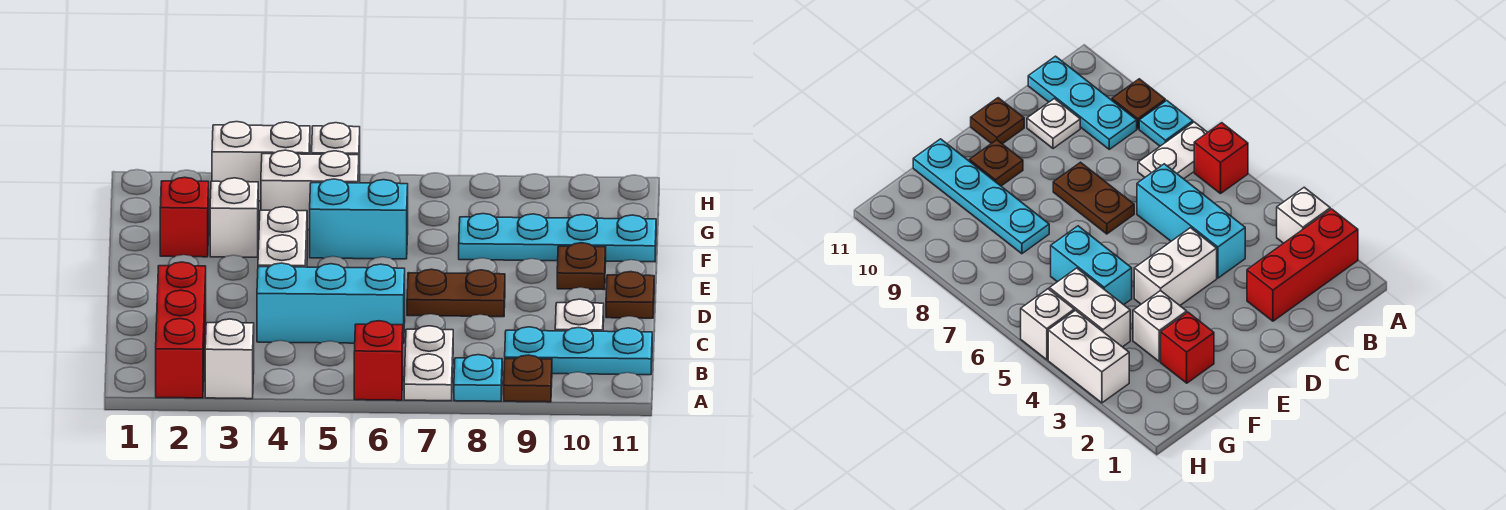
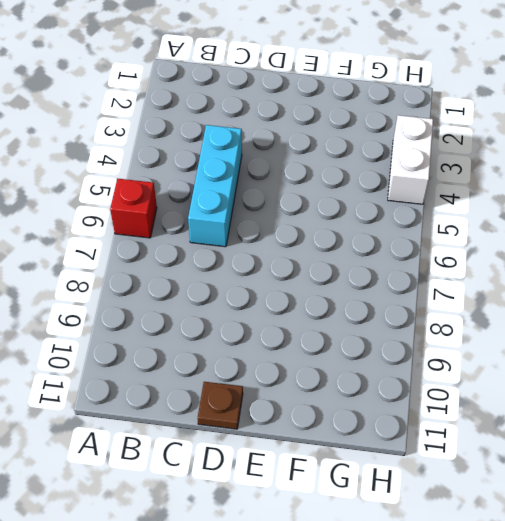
none -> red brick A2:C2 level 1
none -> white brick A3 level 1
none -> white plate A7:B7 level 1

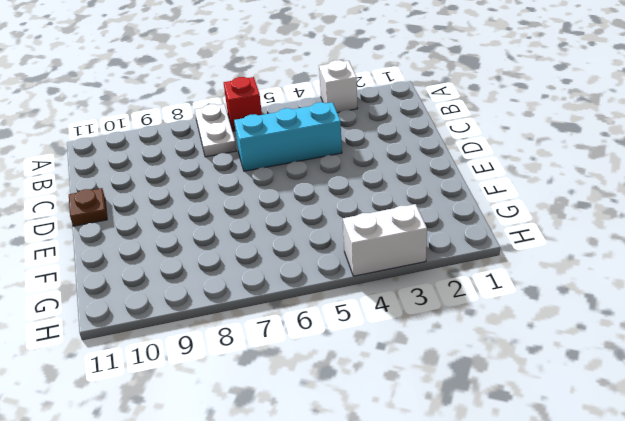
none -> red brick A2:C2 level 1
none -> cyan plate A8 level 1
none -> brown plate A9 level 1

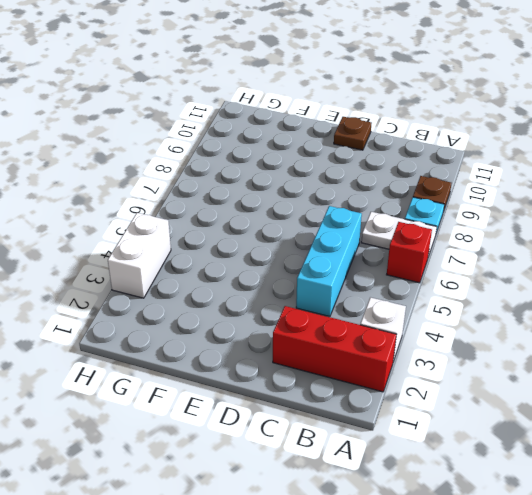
none -> cyan plate B9:B11 level 1
none -> white plate C10 level 1
none -> white brick D4:E4 level 1

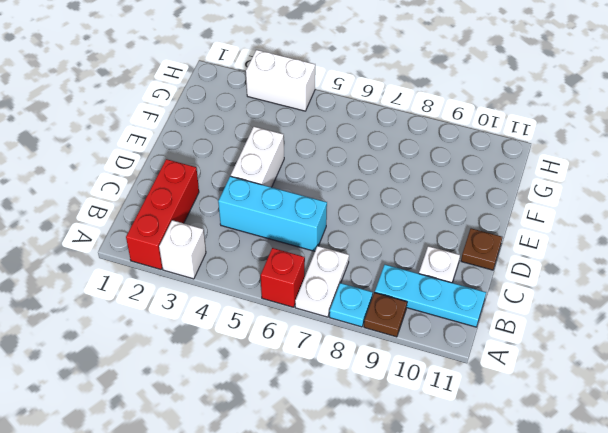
none -> brown plate D7:D8 level 1
none -> brown plate E10 level 1
none -> red brick F2 level 1

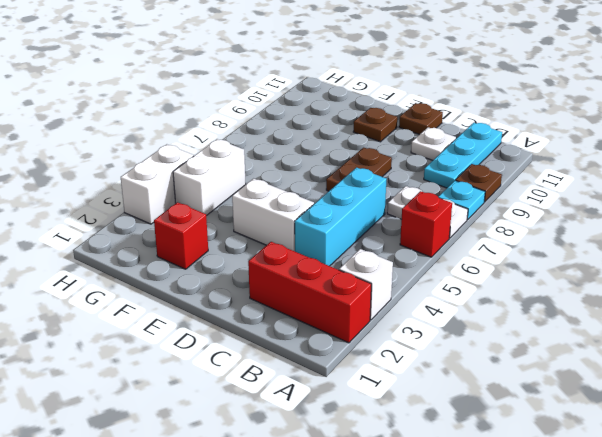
none -> white brick F3 level 1
none -> cyan brick F5:F6 level 1
none -> cyan plate F8:F11 level 1

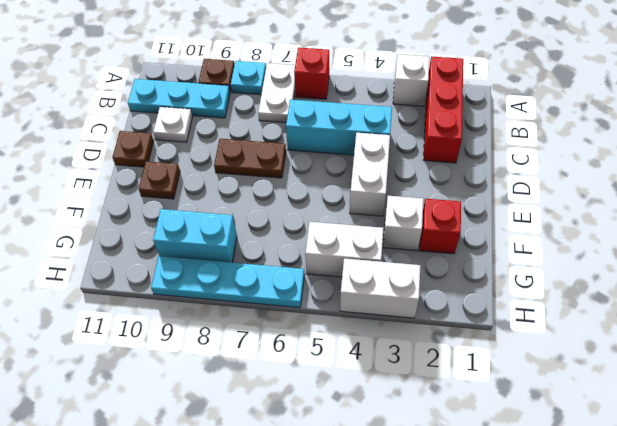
cyan brick G8:G9 level 1 -> cyan brick F5:F6 level 1
cyan plate H6:H9 level 1 -> cyan plate F8:F11 level 1
none -> white brick H5 level 1

